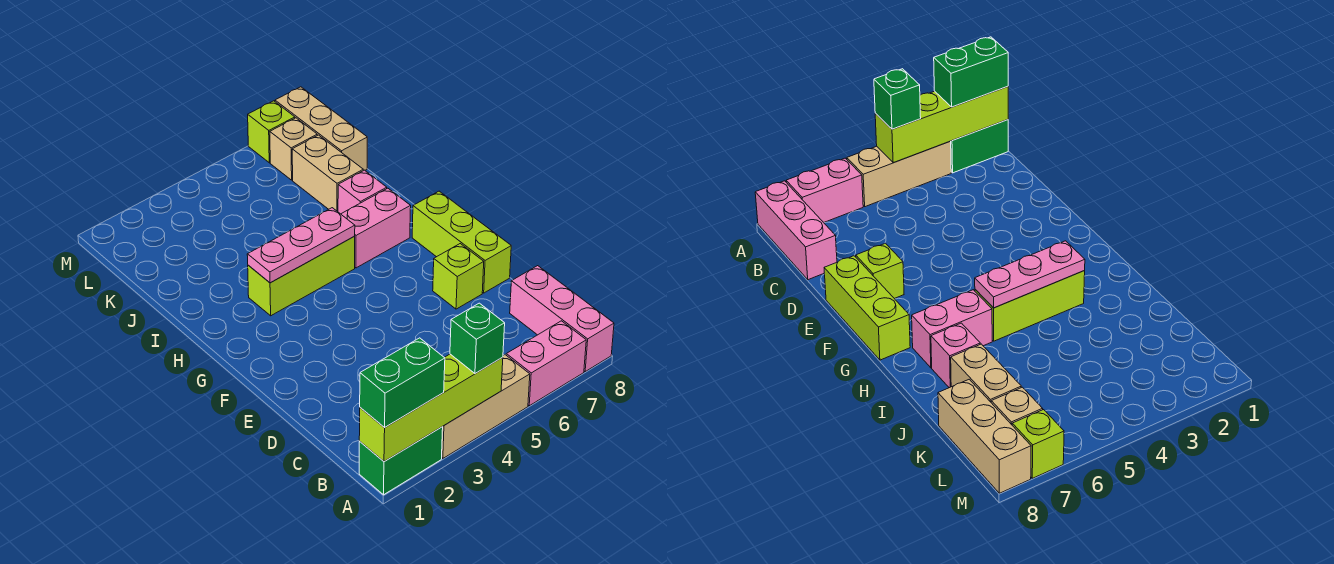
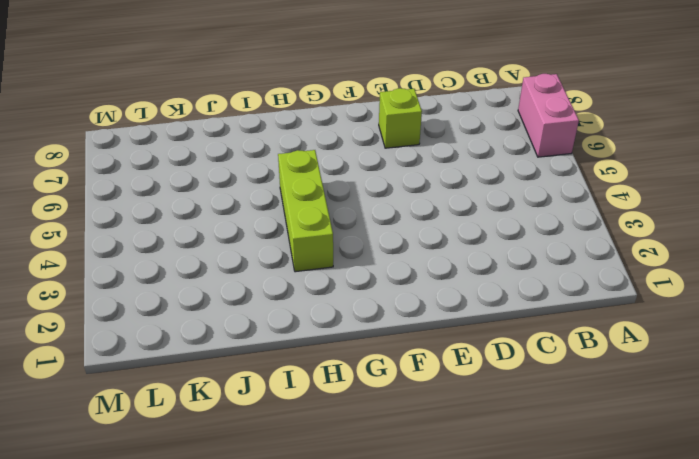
none -> green brick A1:A2 level 1
none -> tan brick A3:A5 level 1
none -> pink brick A8:C8 level 1

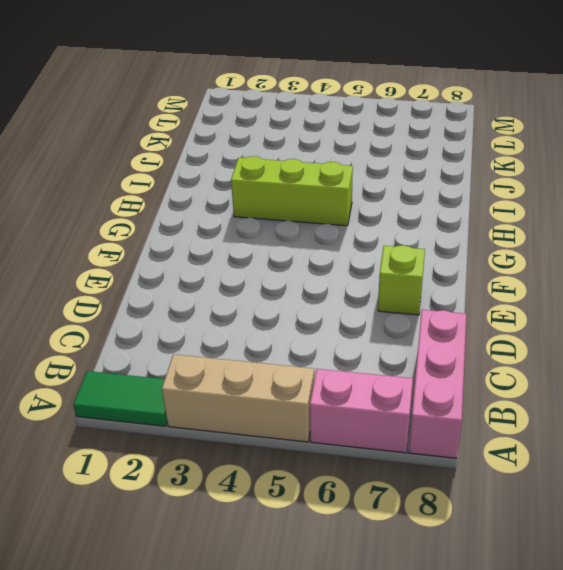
green tile A1:A2 level 1 -> green brick A1:A2 level 1
none -> lime brick E8:G8 level 1
none -> pink brick H6:H7 level 1
none -> pink brick I7 level 1

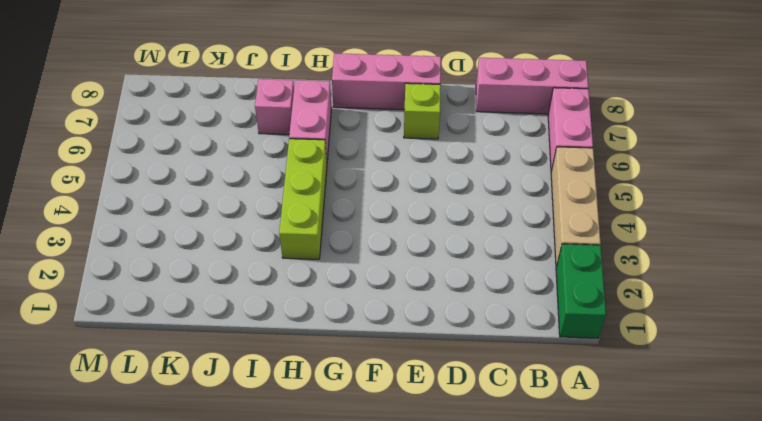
pink brick E8:G8 level 1 -> lime brick E8:G8 level 1
none -> tan brick J7:K7 level 1
none -> tan brick K8:M8 level 1
none -> tan brick L7 level 1

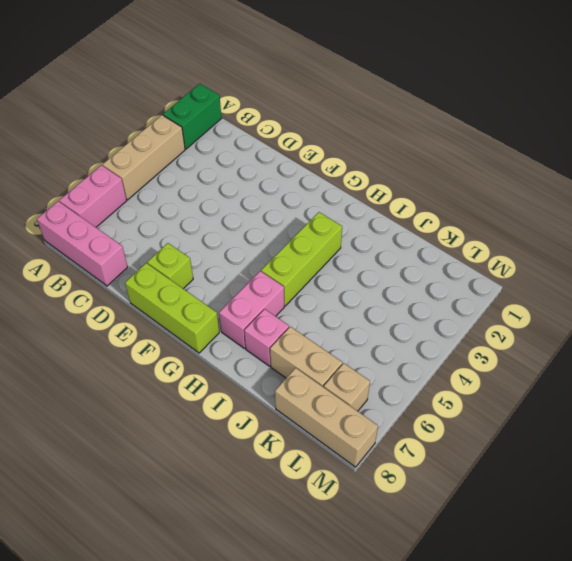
none -> lime brick M7 level 1
none -> lime brick A1:A4 level 2
none -> pink plate H3:H5 level 2

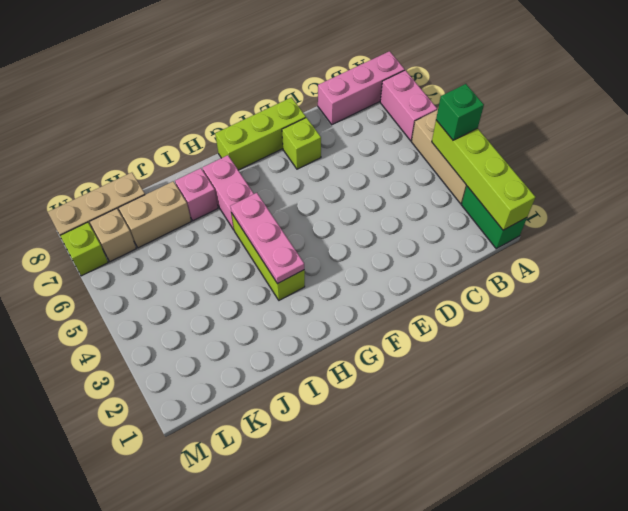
none -> green brick A1:A2 level 3

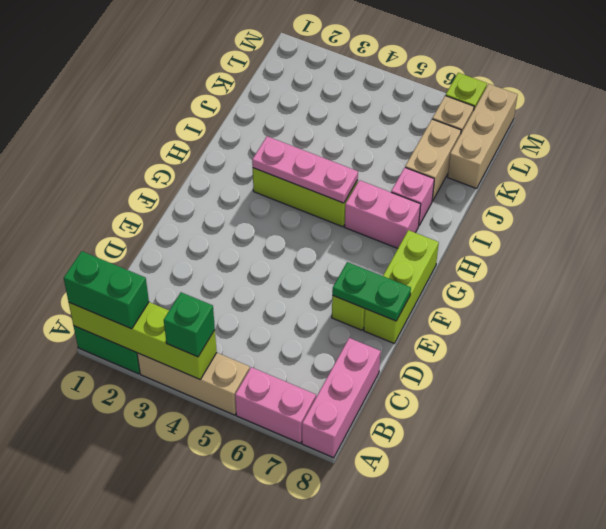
green plate E7:E8 level 2 -> none

